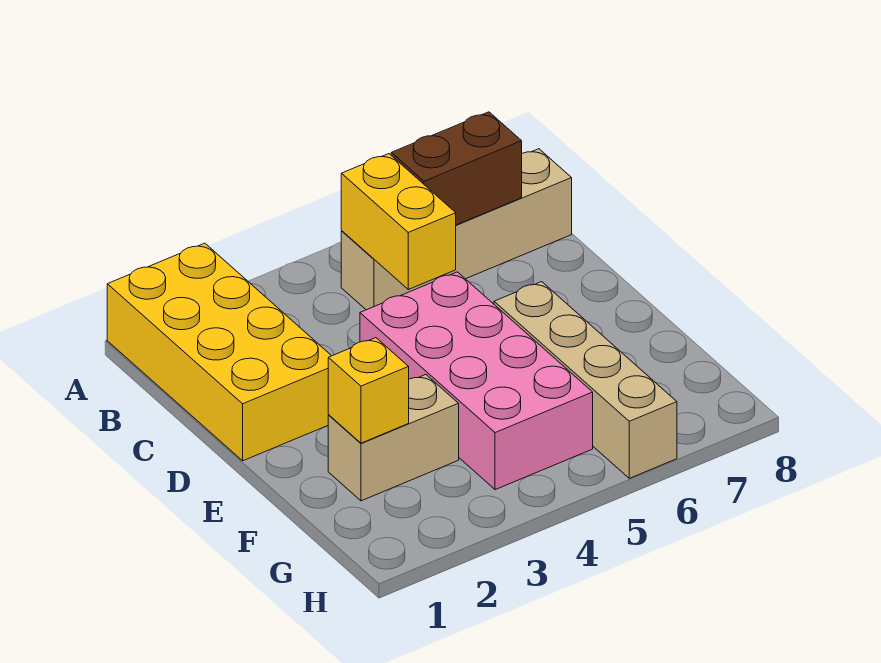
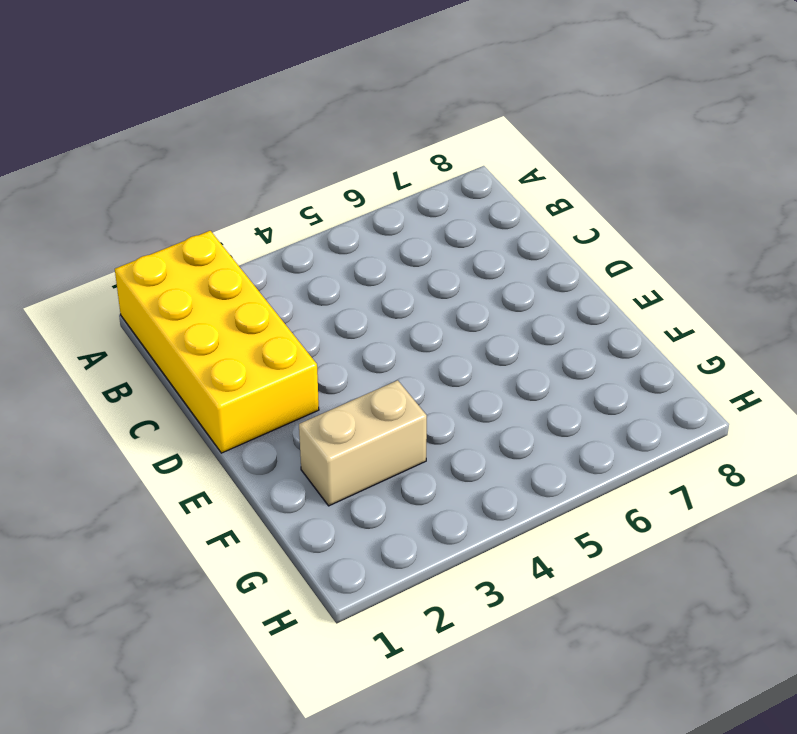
none -> tan brick B5:B8 level 1
none -> pink brick D4:G5 level 1

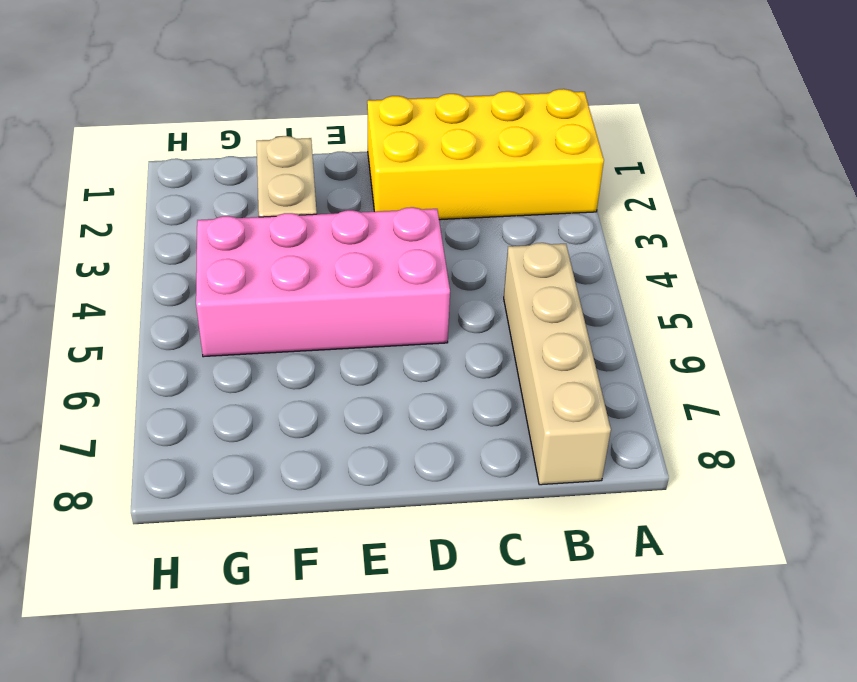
none -> tan brick E6:H6 level 1
none -> yellow brick B5:C5 level 2

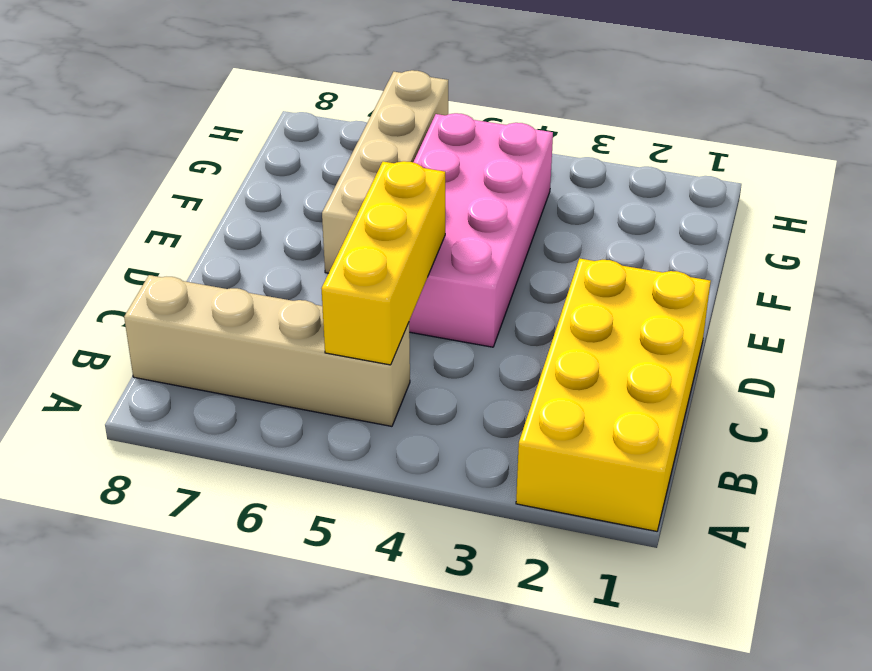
yellow brick B5:D5 level 2 -> yellow brick B5:C5 level 2
none -> tan brick F2:F3 level 1
none -> brown brick B6:B7 level 2

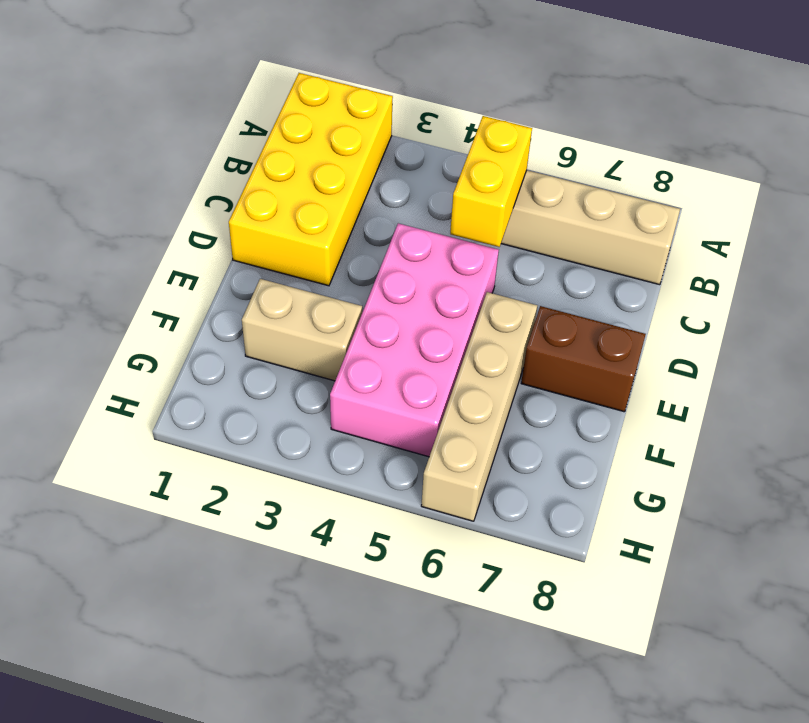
brown brick E7:E8 level 1 -> brown brick B6:B7 level 2
none -> yellow brick F2 level 2

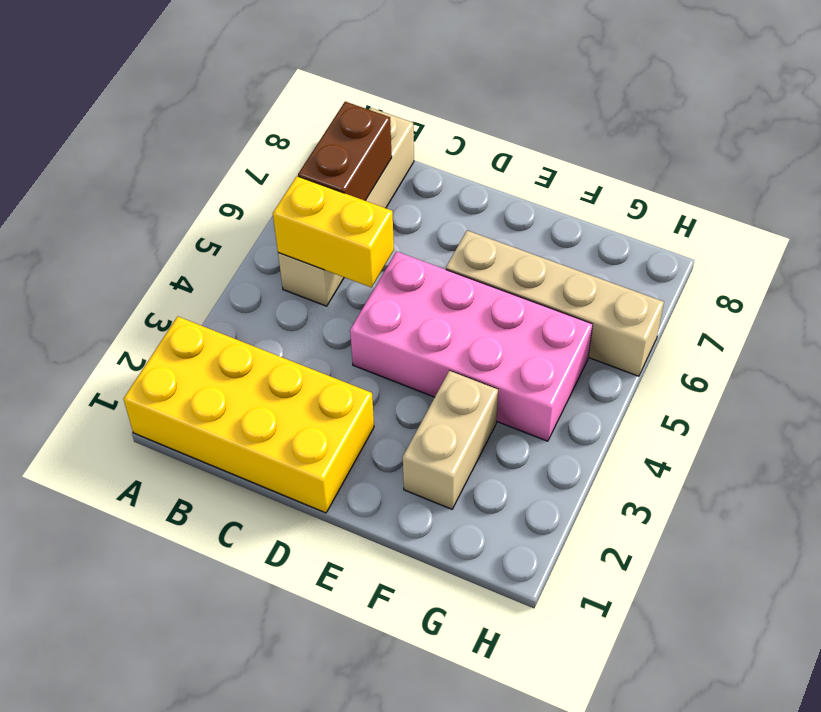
none -> yellow brick F2 level 2

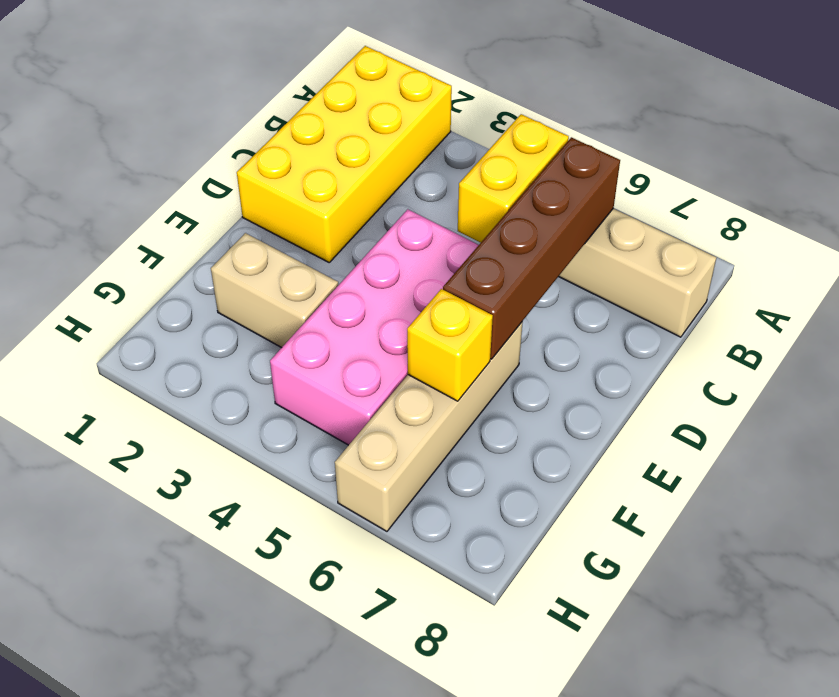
brown brick B6:E6 level 2 -> brown brick B6:B7 level 2
yellow brick F6 level 2 -> yellow brick F2 level 2

